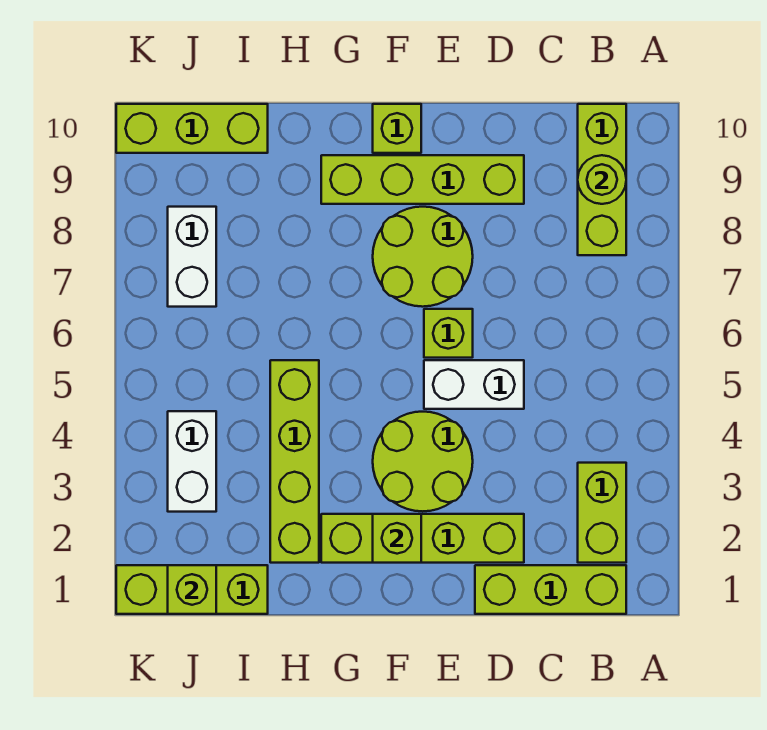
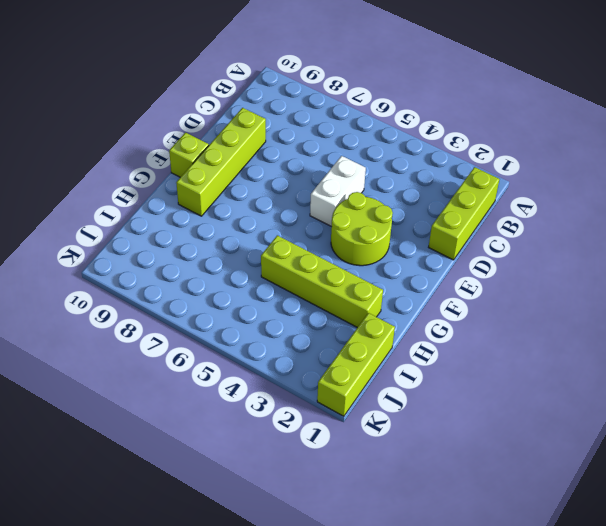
none -> lime brick B2:B3 level 1
none -> lime brick B8:B10 level 1
none -> lime brick D2:G2 level 1

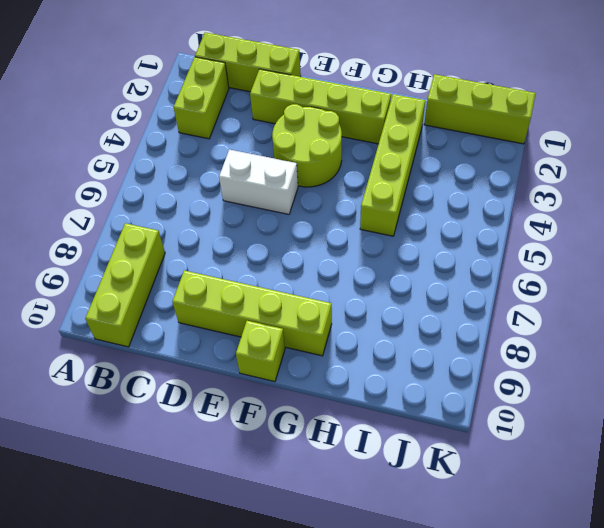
none -> lime brick E6 level 1
none -> lime round brick E7:F8 level 1
none -> lime brick I10:K10 level 1

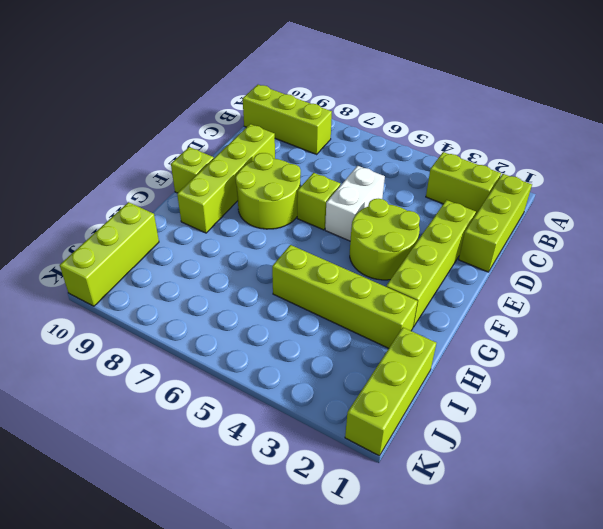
none -> white brick J3:J4 level 1
none -> white brick J7:J8 level 1
none -> lime round brick B9 level 2

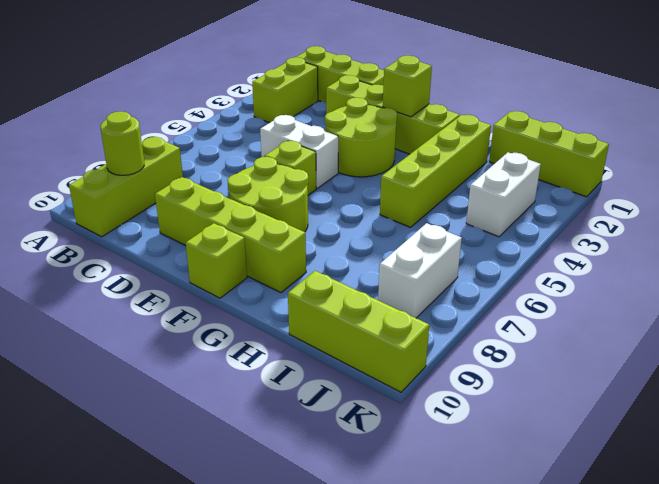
none -> lime brick J1 level 2

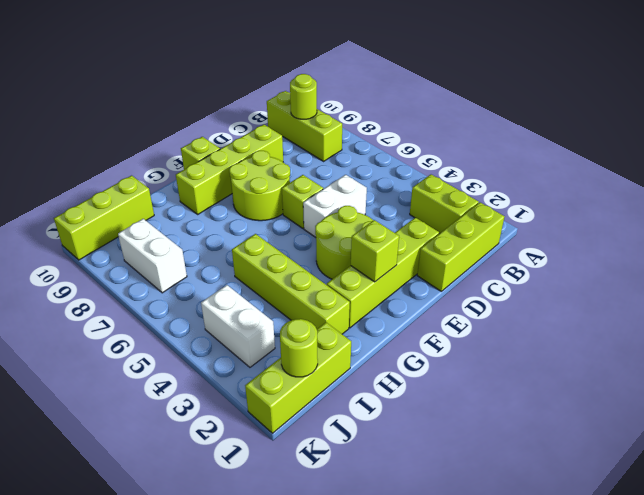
lime round brick J1 level 2 -> lime brick J1 level 2

